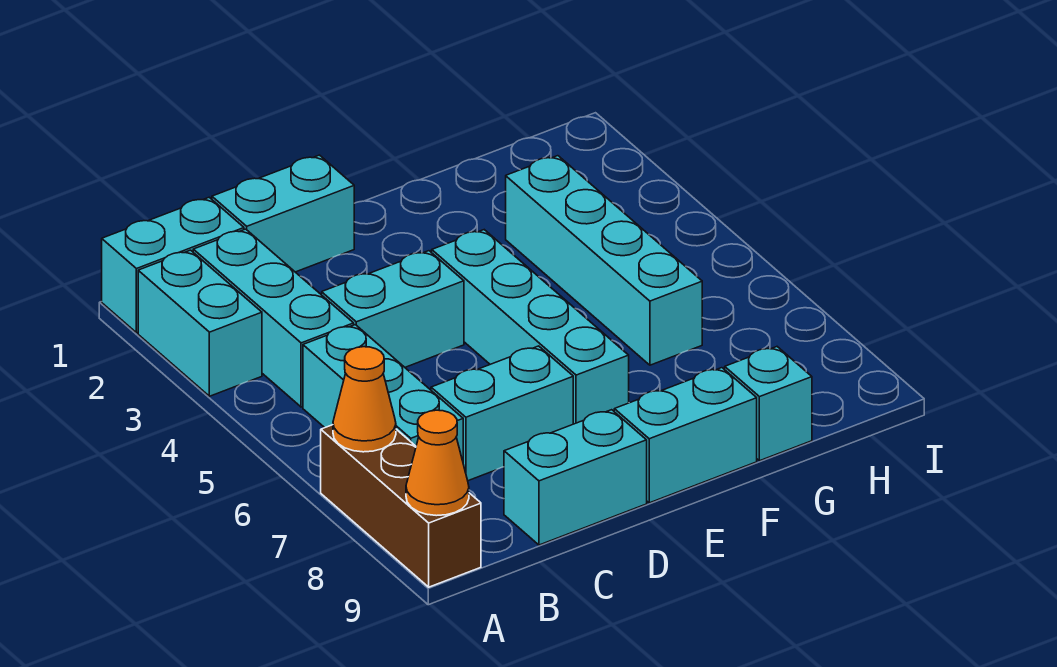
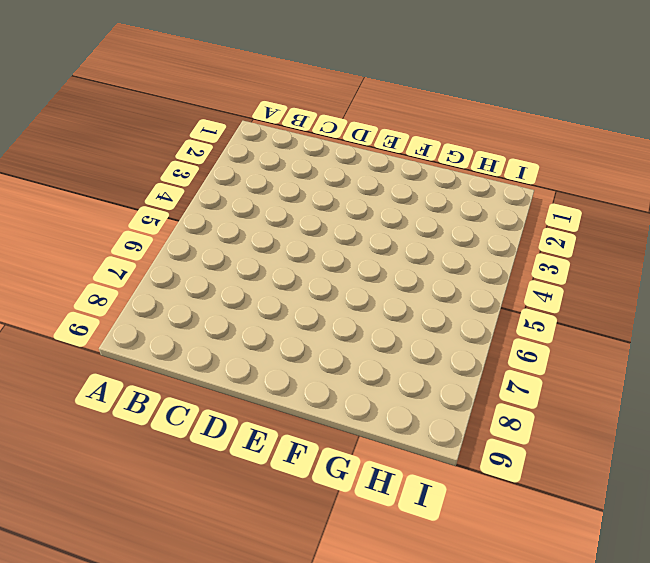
none -> cyan brick A1:B1 level 1
none -> cyan brick A2:A3 level 1
none -> brown brick A7:A9 level 1

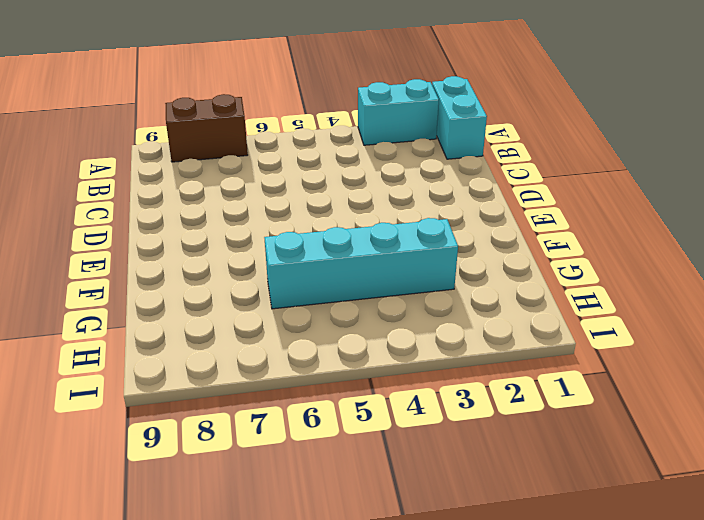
brown brick A7:A8 level 1 -> brown brick A7:A9 level 1
none -> cyan brick B2:B4 level 1
none -> cyan brick B5:B7 level 1
none -> cyan brick C1:D1 level 1

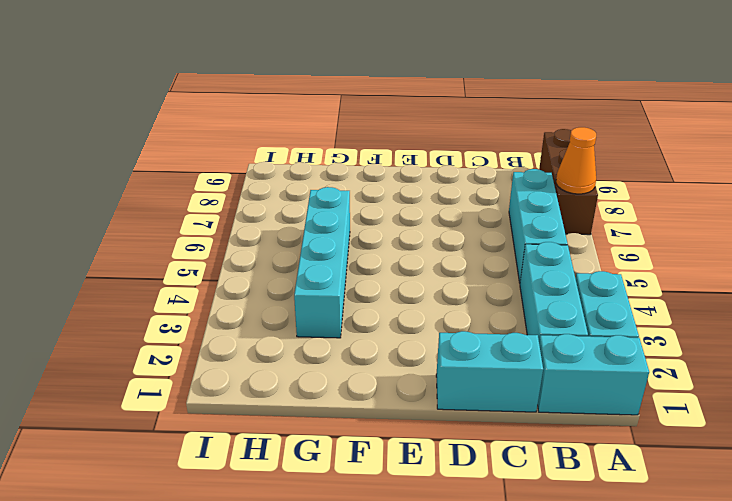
none -> cyan brick C4:D4 level 1
none -> cyan brick C7:D7 level 1
none -> cyan brick C9:D9 level 1

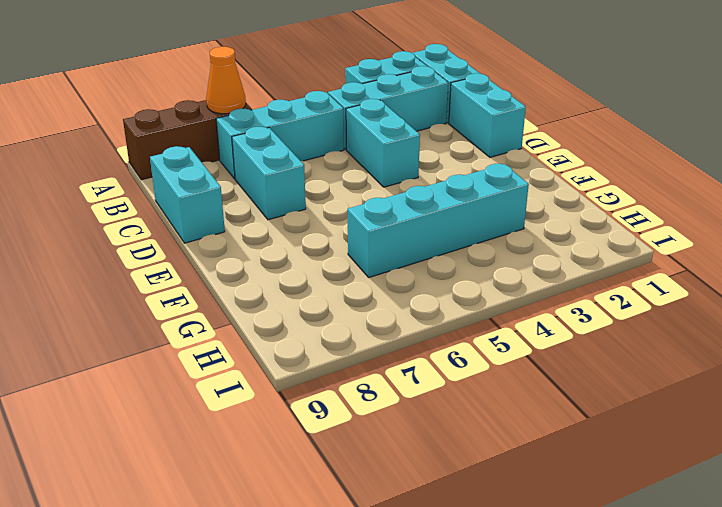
none -> cyan brick E4:E7 level 1
none -> cyan brick E9:F9 level 1
none -> cyan brick G9 level 1

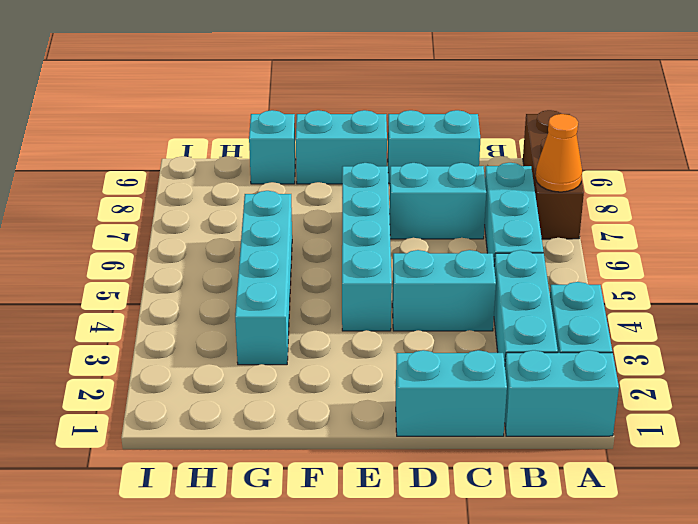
none -> orange cone A9 level 2

